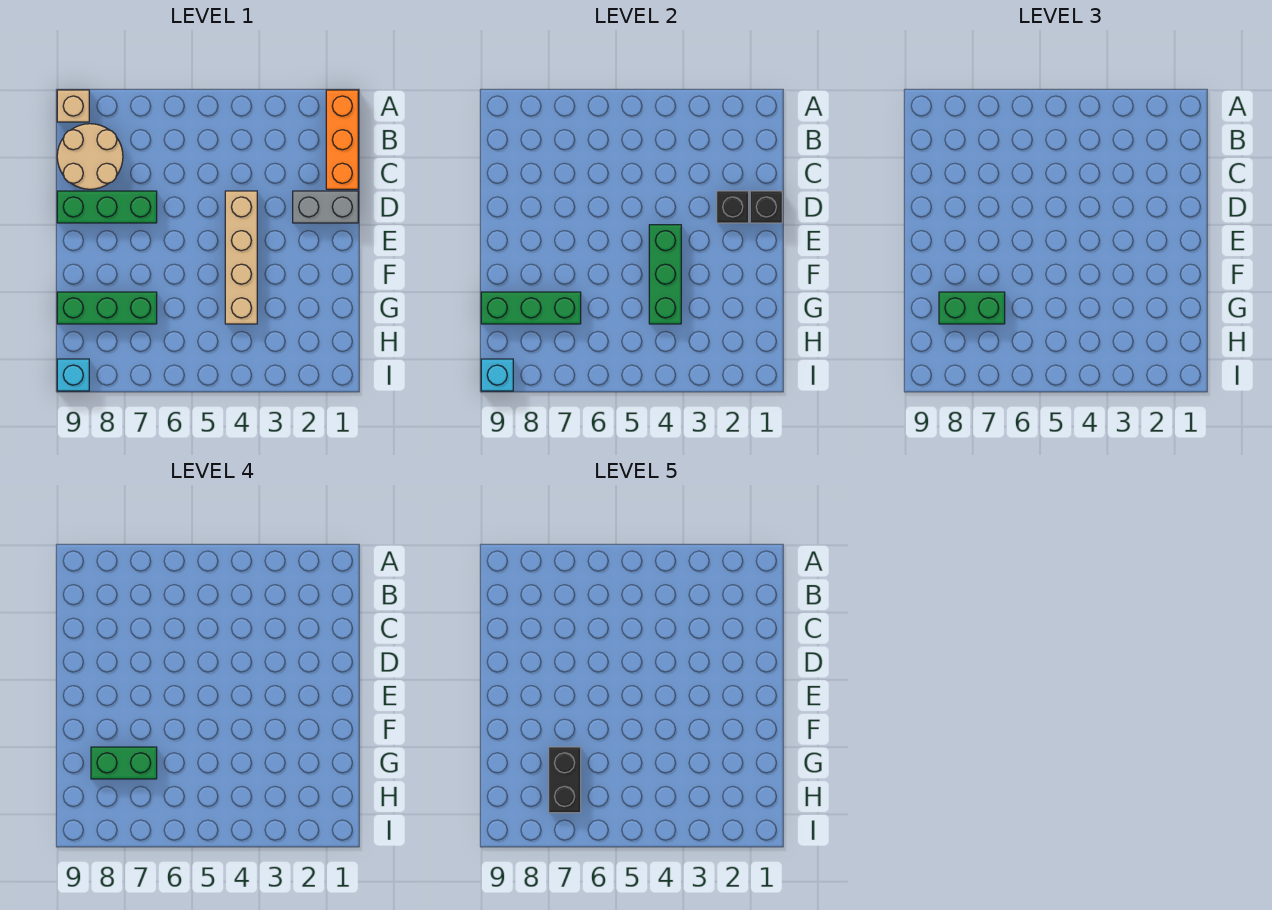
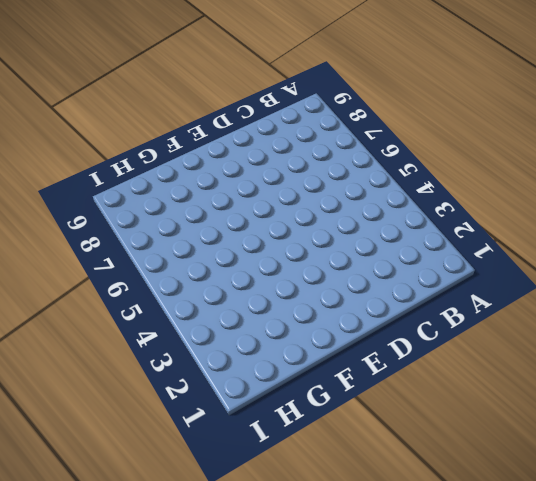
none -> orange brick A1:C1 level 1
none -> tan brick A9 level 1
none -> tan round brick B8:C9 level 1

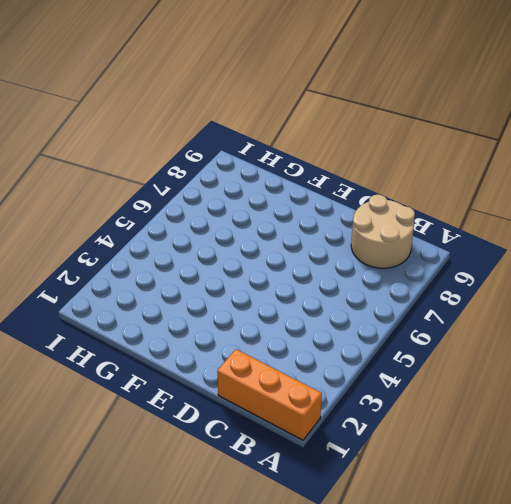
none -> tan brick A9 level 1
none -> grey brick D1:D2 level 1
none -> tan brick D4:G4 level 1

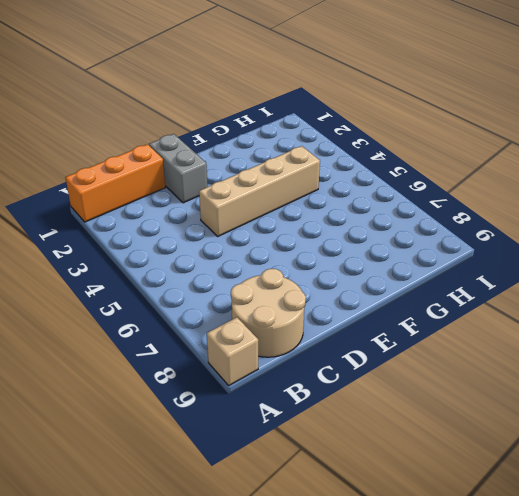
none -> green brick D7:D9 level 1
none -> green brick G7:G9 level 1
none -> cyan brick I9 level 1

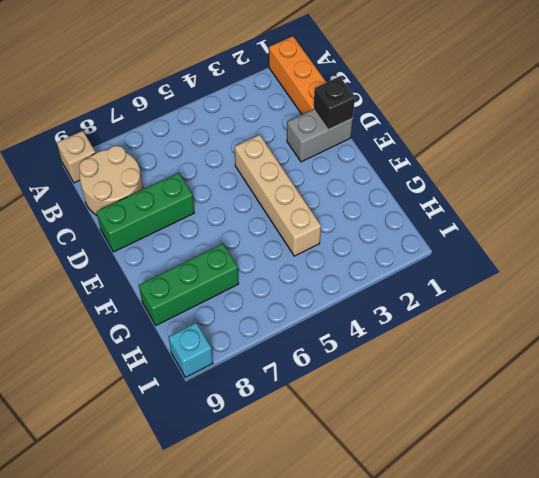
none -> black brick D2 level 2
none -> green brick E4:G4 level 2
none -> green brick G7:G9 level 2

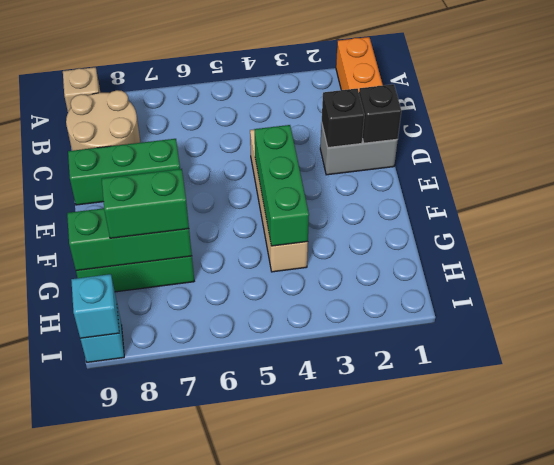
none -> green brick G7:G8 level 4
none -> black brick G7:H7 level 5

